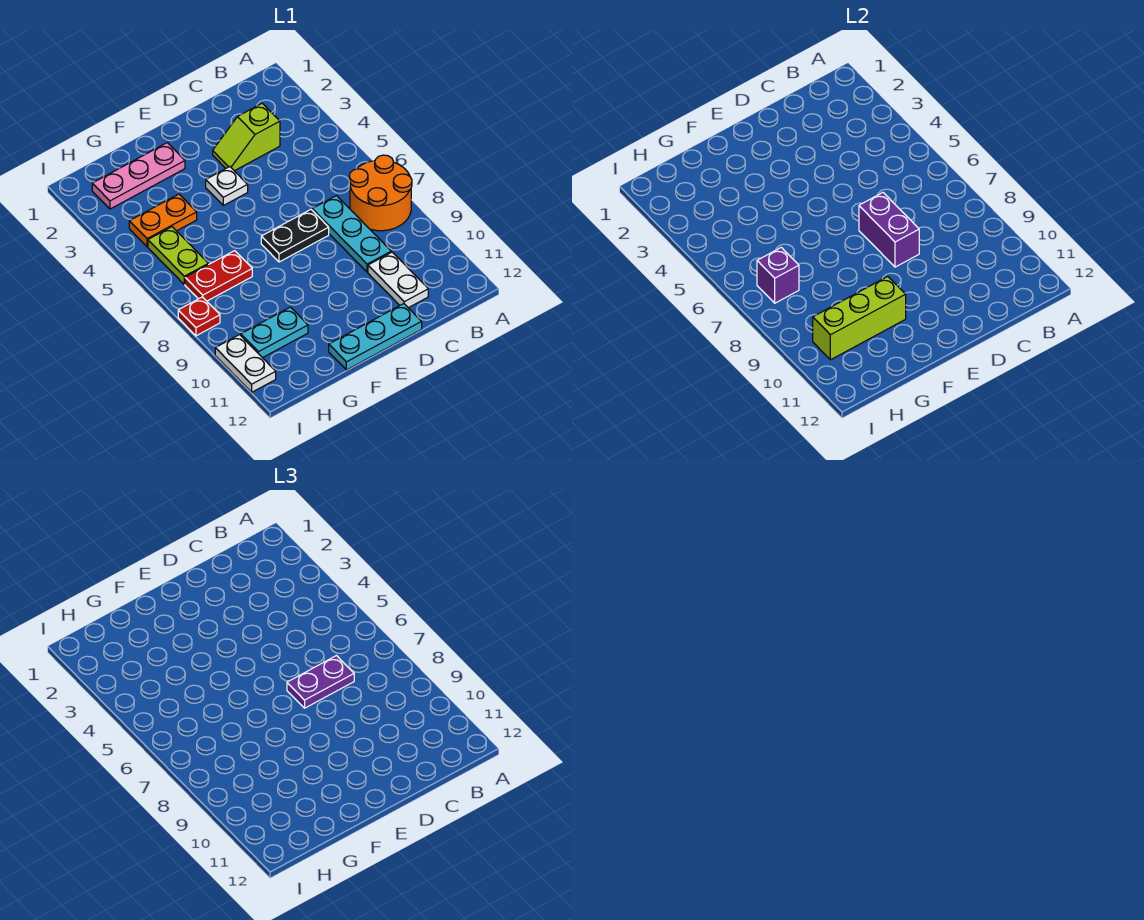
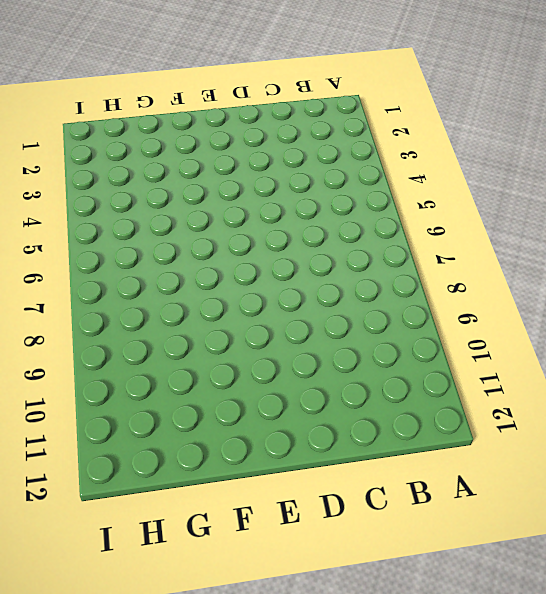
none -> orange round brick A7:B8 level 1
none -> lime slope C3:D3 level 1 top C
none -> cyan plate C7:C9 level 1

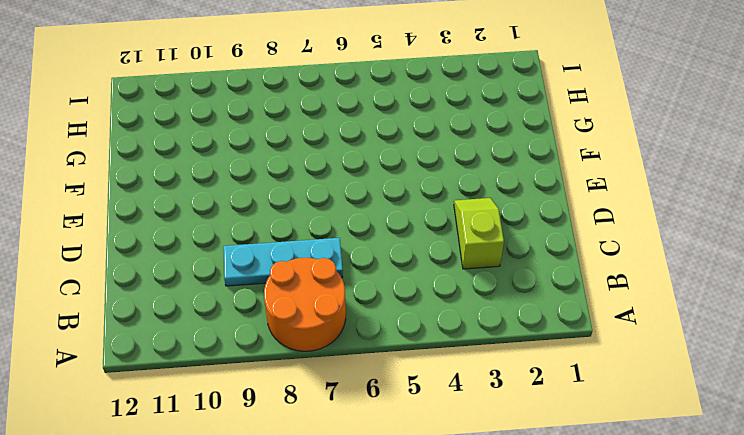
none -> white plate C10:C11 level 1
none -> black plate D7:E7 level 1
none -> cyan plate D12:F12 level 1

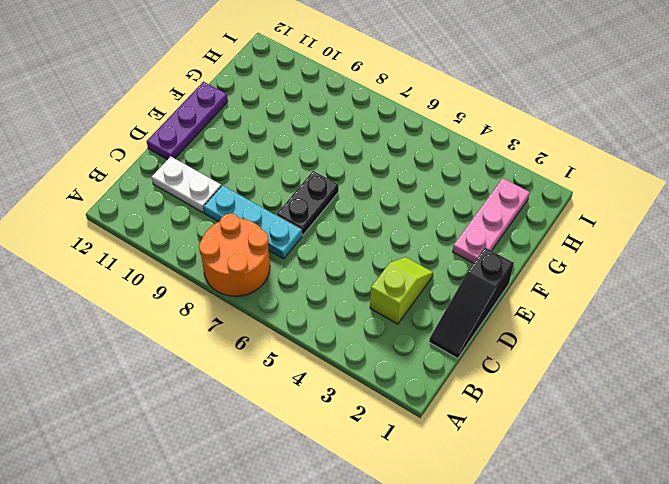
black slope C1:E1 level 1 top E -> none
purple plate D12:F12 level 1 -> cyan plate D12:F12 level 1
none -> white plate E4 level 1
none -> orange plate G4:H4 level 1
none -> red plate G7:H7 level 1

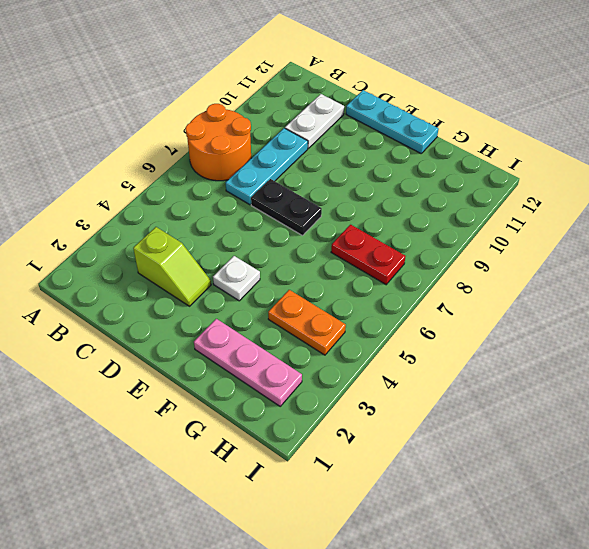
none -> cyan plate G10:H10 level 1
none -> lime plate H5:H6 level 1
none -> red plate I8 level 1

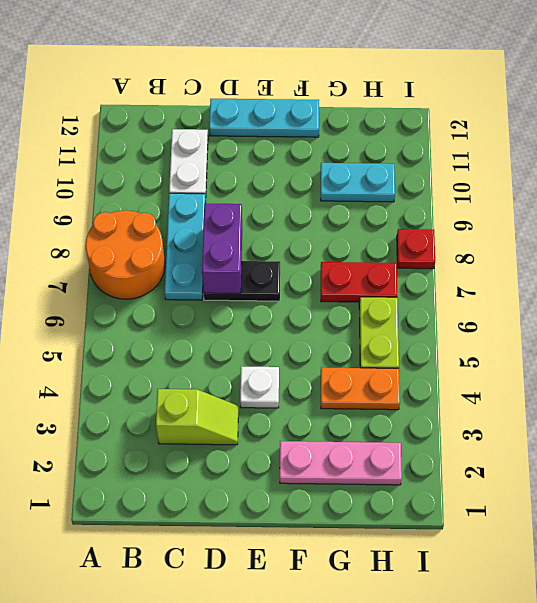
none -> white plate I10:I11 level 1
none -> lime brick F10:H10 level 2
none -> purple brick H7 level 2

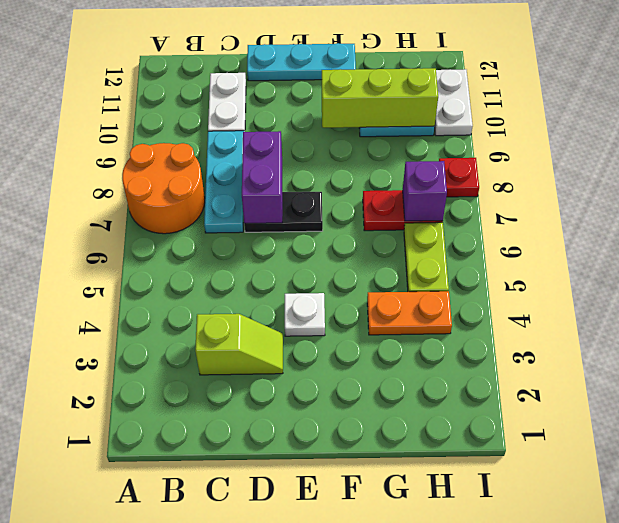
none -> pink plate F2:H2 level 1
none -> purple plate C7:D7 level 3

